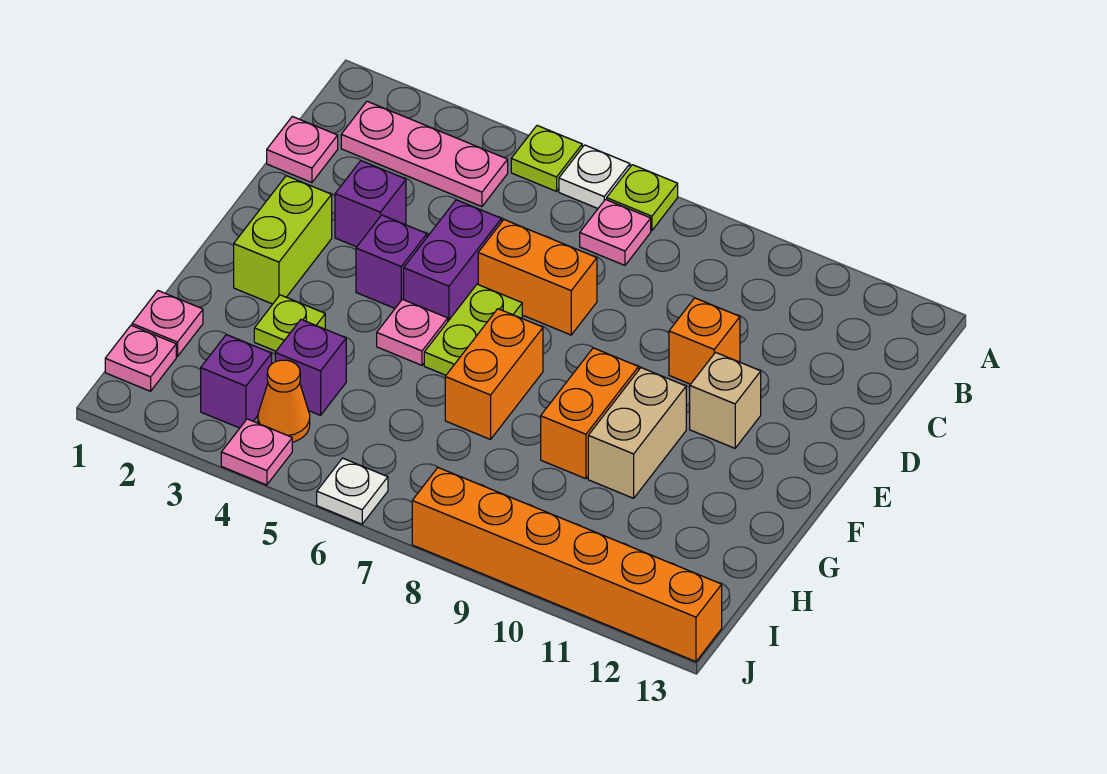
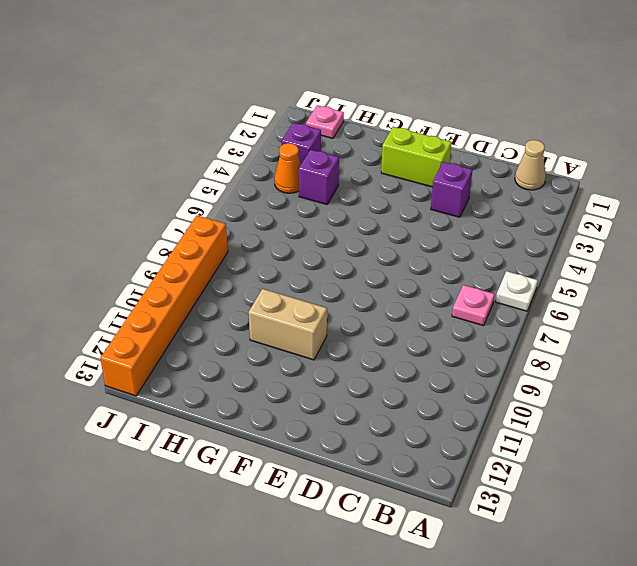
tan cone B1 level 1 -> none
none -> lime plate A5 level 1
none -> lime plate A7 level 1
none -> pink plate B2:B4 level 1

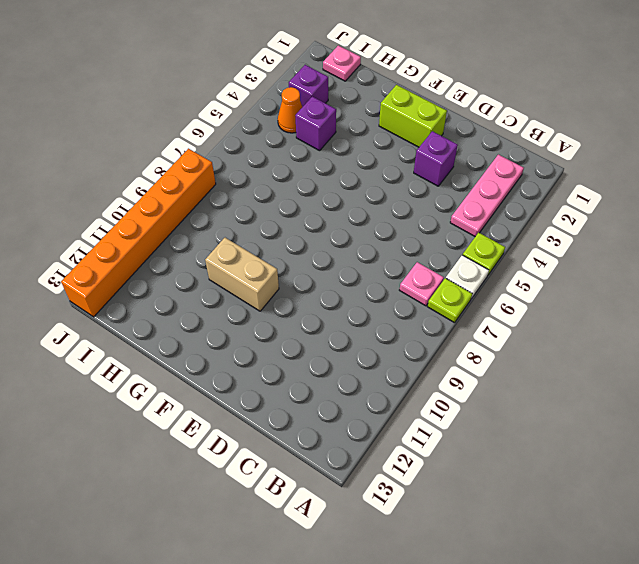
none -> pink plate C1 level 1
none -> purple brick D5:E5 level 1
none -> orange brick D6:D7 level 1

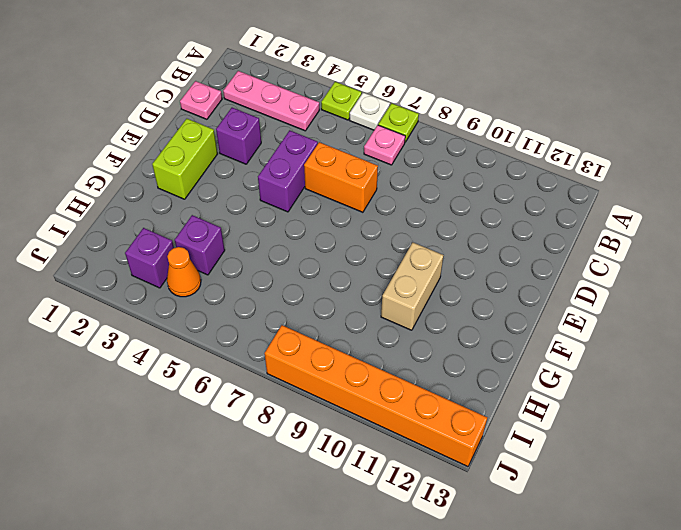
none -> orange brick D10 level 1
none -> purple brick E4 level 1
none -> lime plate E6:F6 level 1

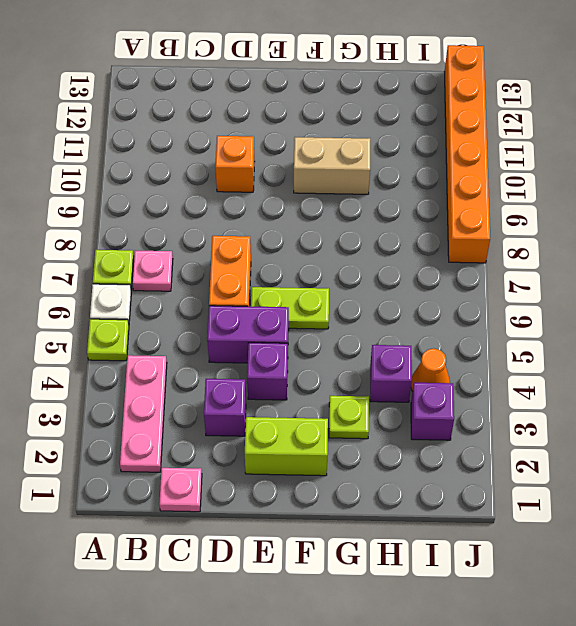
none -> tan brick E11 level 1
none -> pink plate F5 level 1
none -> orange brick F7:G7 level 1

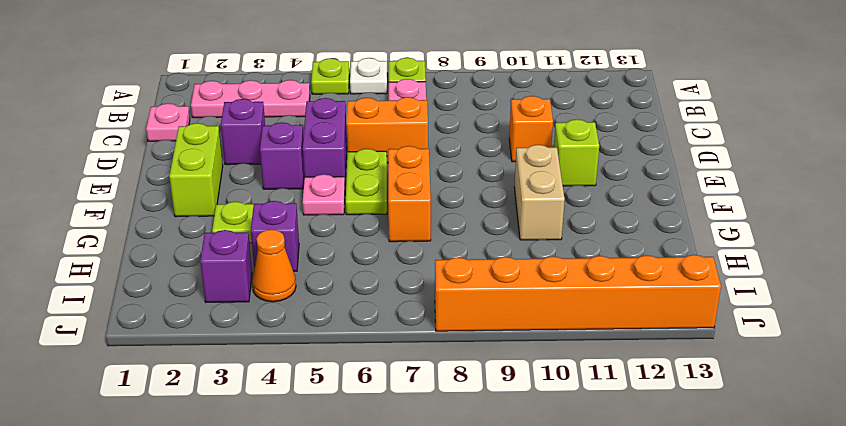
lime brick E11 level 1 -> tan brick E11 level 1
none -> orange brick F9:G9 level 1
none -> pink plate H1 level 1
none -> pink plate I1 level 1

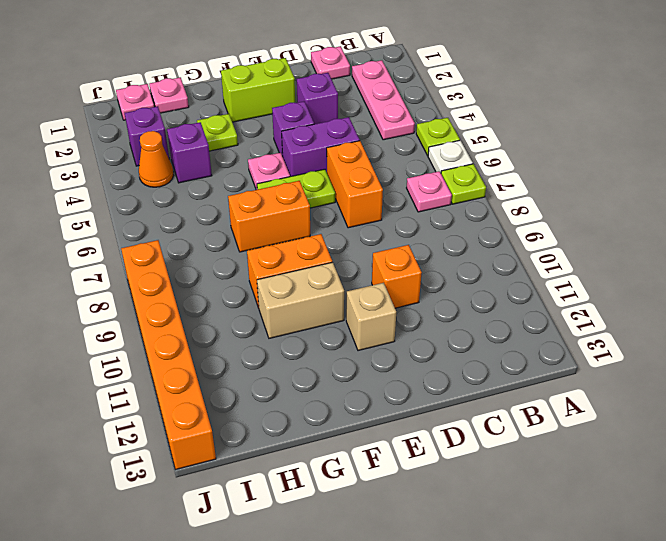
none -> pink plate J4 level 1
none -> white plate J6 level 1

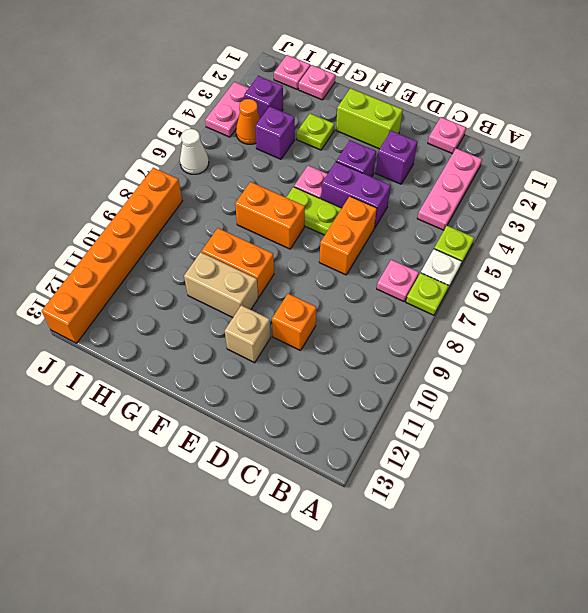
pink plate J3:J4 level 1 -> pink plate J4 level 1
white cone J6 level 1 -> white plate J6 level 1

